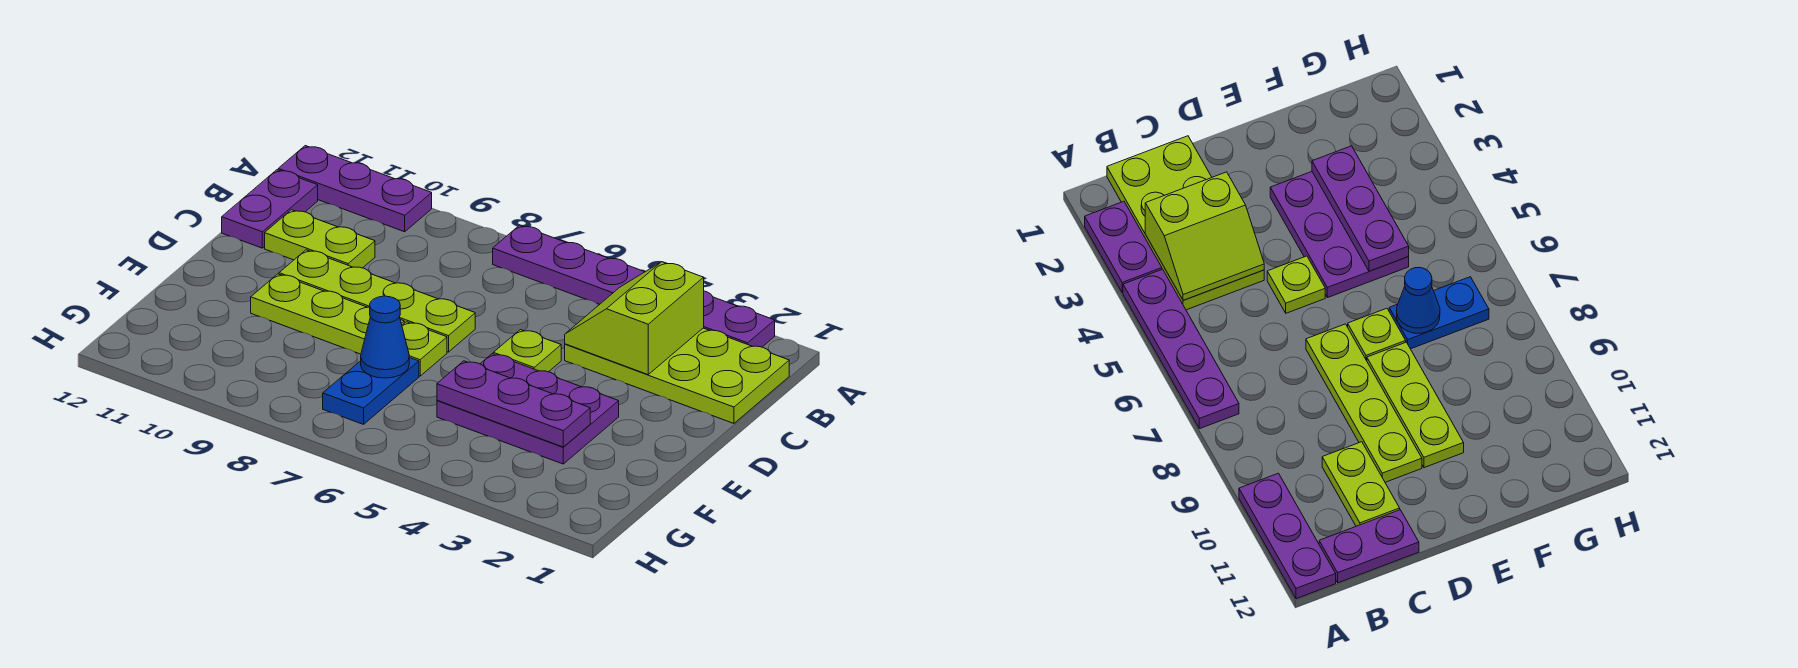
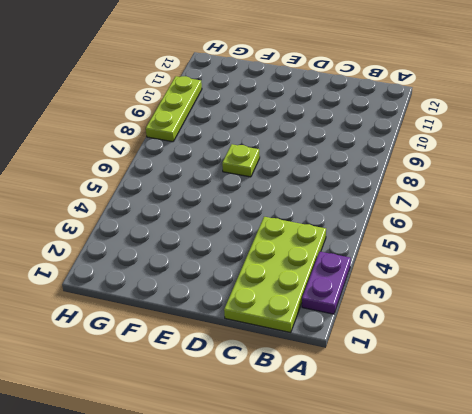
lime plate H8:H10 level 1 -> lime plate E8:E10 level 1
none -> purple plate A4:A7 level 1
none -> purple plate A10:A12 level 1
none -> purple plate B12:C12 level 1

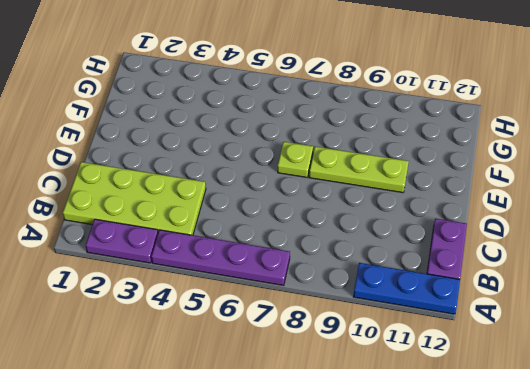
blue plate A10:A12 level 1 -> purple plate A10:A12 level 1
none -> lime plate C10:C11 level 1
none -> lime plate D5 level 1
none -> lime plate D7:D10 level 1

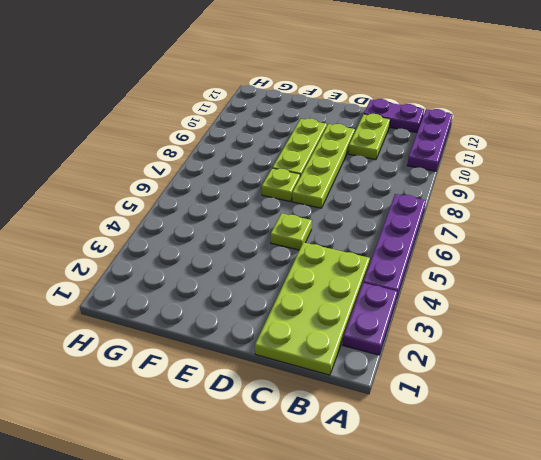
none -> purple plate E3:F5 level 1
none -> blue plate F7:G7 level 1
none -> lime slope B3:C4 level 2 top 3

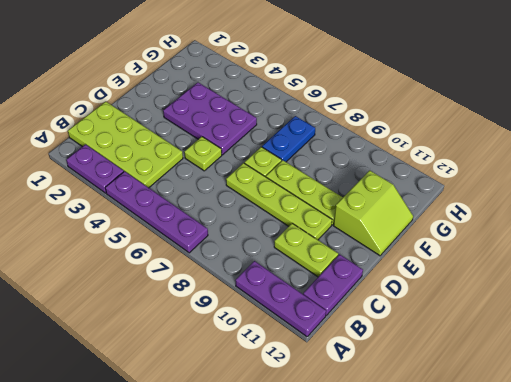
lime slope E11:F12 level 1 top 11 -> lime slope B3:C4 level 2 top 3
none -> purple plate F3:F5 level 2
none -> blue cone F7 level 2

